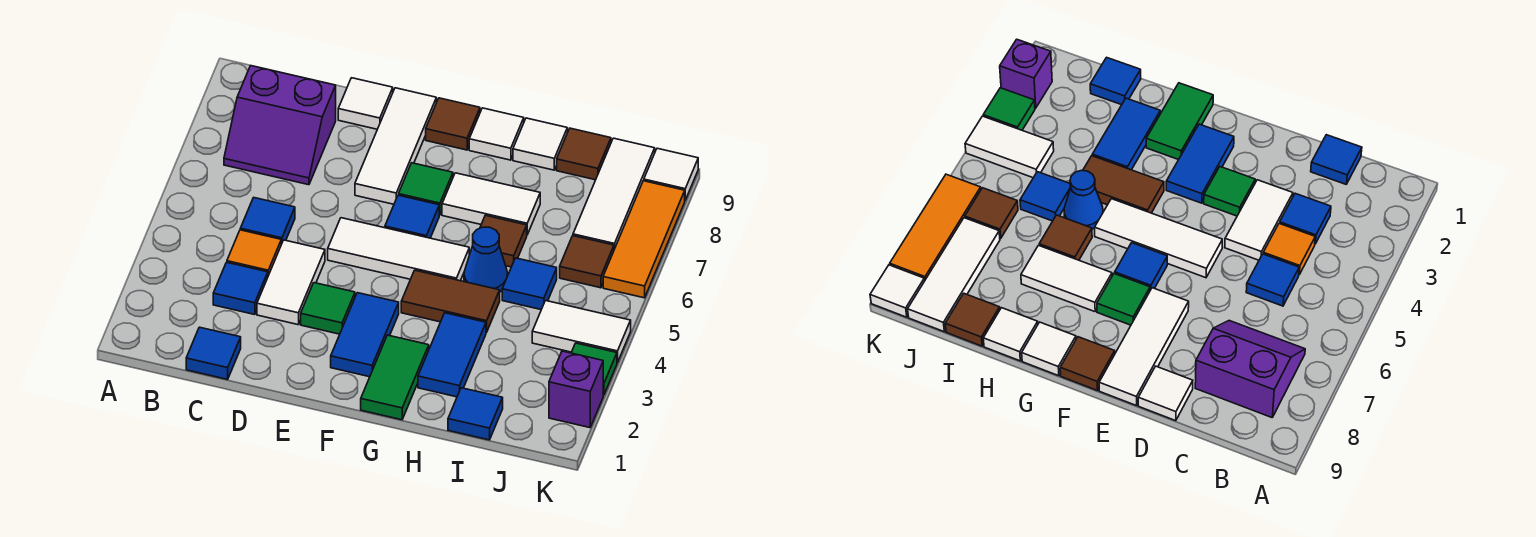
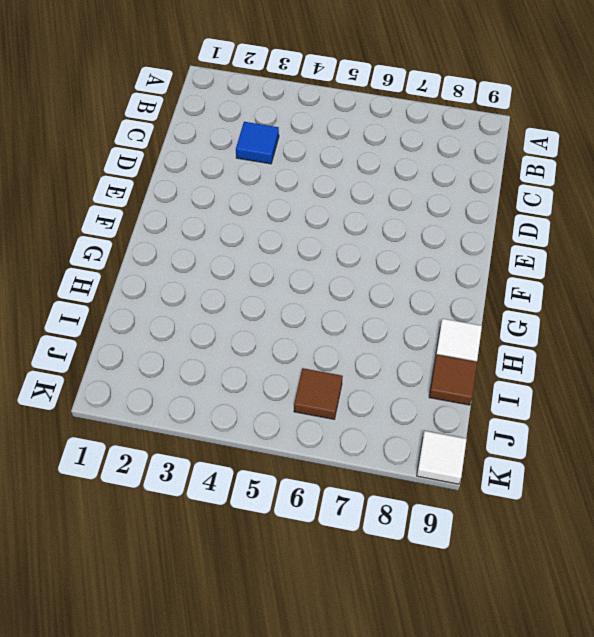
none -> purple slope B7:C8 level 1 top 8
none -> blue tile C1 level 1
none -> orange tile C4 level 1
none -> blue tile C5 level 1

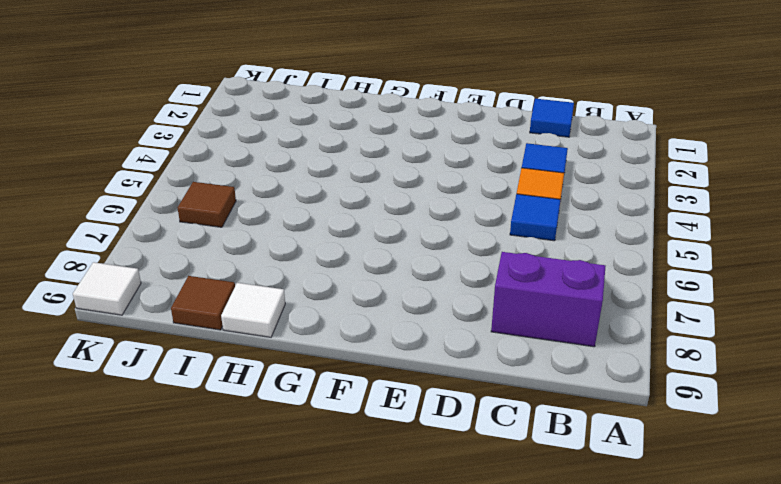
none -> white tile D3:D4 level 1
none -> white tile D9 level 1
none -> green tile E3 level 1
none -> white tile E5:G5 level 1

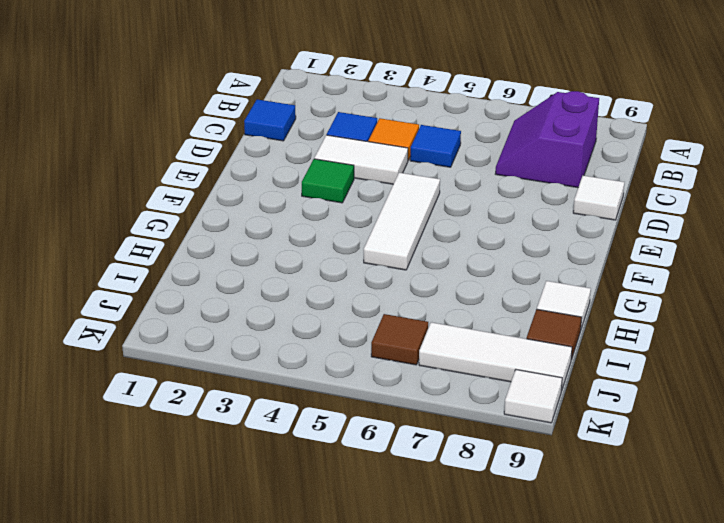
none -> white tile E7:E9 level 1
none -> blue tile F2:F3 level 1
none -> blue tile F6 level 1
none -> green tile F7 level 1

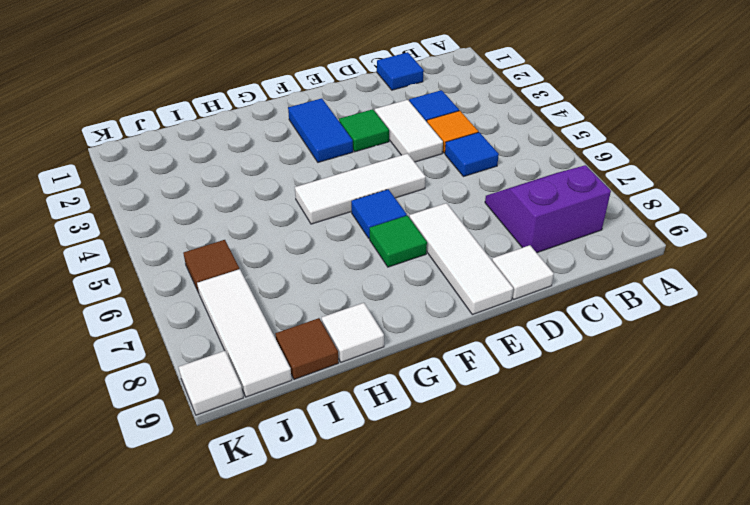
none -> brown tile F9 level 1
none -> green tile G1:G2 level 1
none -> brown tile G4:H4 level 1
none -> white tile G7:H7 level 1

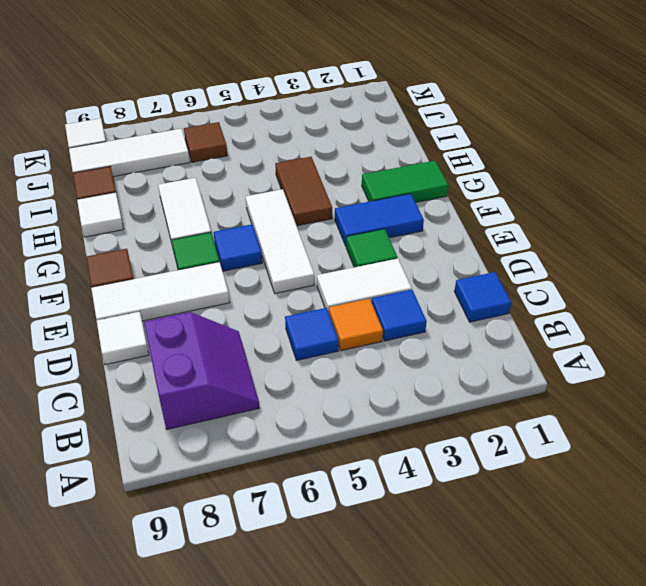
none -> white tile G9 level 1
none -> blue tile H2:H3 level 1
none -> blue cone H5 level 1
none -> brown tile H6 level 1

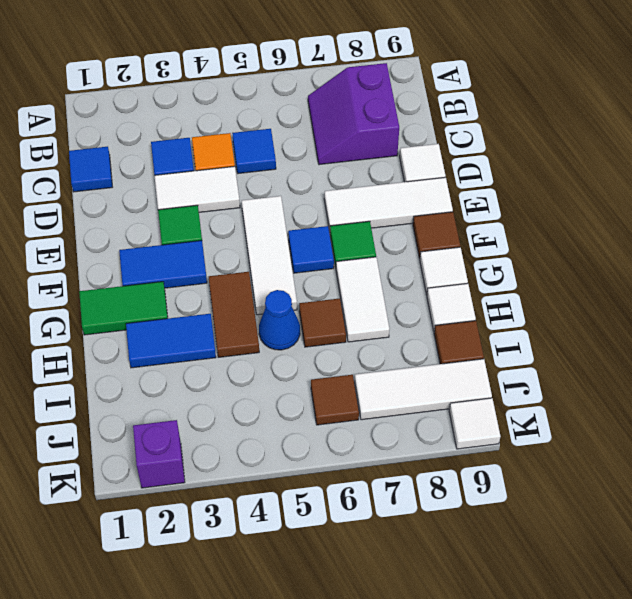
none -> blue tile I1 level 1
none -> blue tile I5 level 1
none -> white tile J4:K4 level 1
none -> green tile K3 level 1

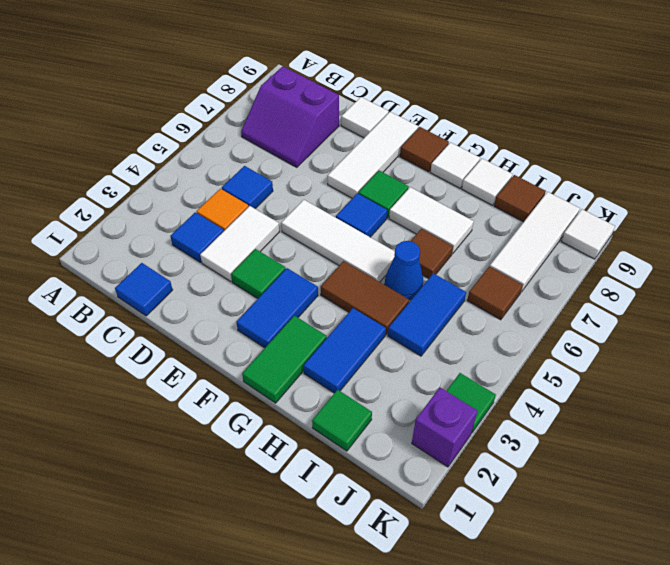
green tile I1 level 1 -> blue tile I1 level 1
blue tile I4:I5 level 1 -> blue tile I5 level 1
none -> white tile J4:K4 level 1
none -> orange tile K6:K8 level 1

